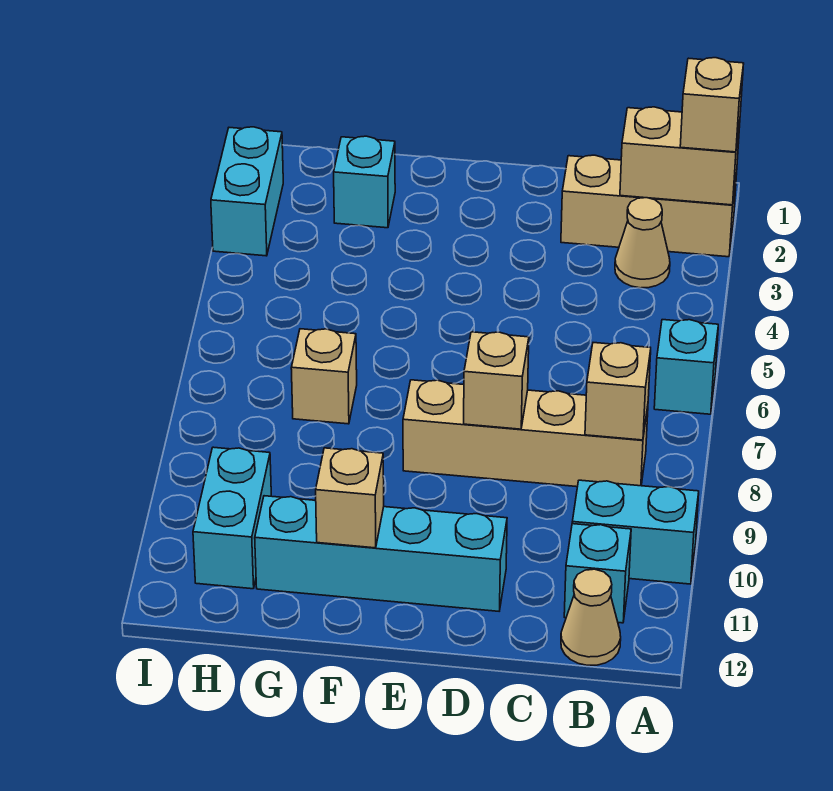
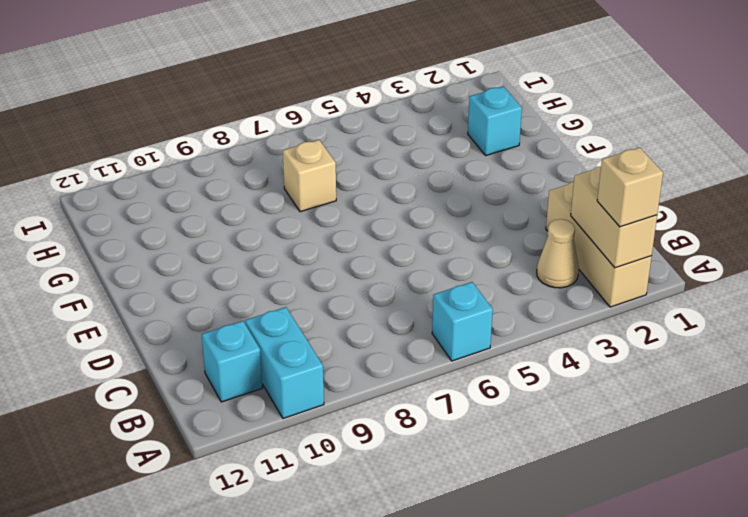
none -> tan brick B8:E8 level 1
none -> tan cone B12 level 1
none -> cyan brick D11:G11 level 1

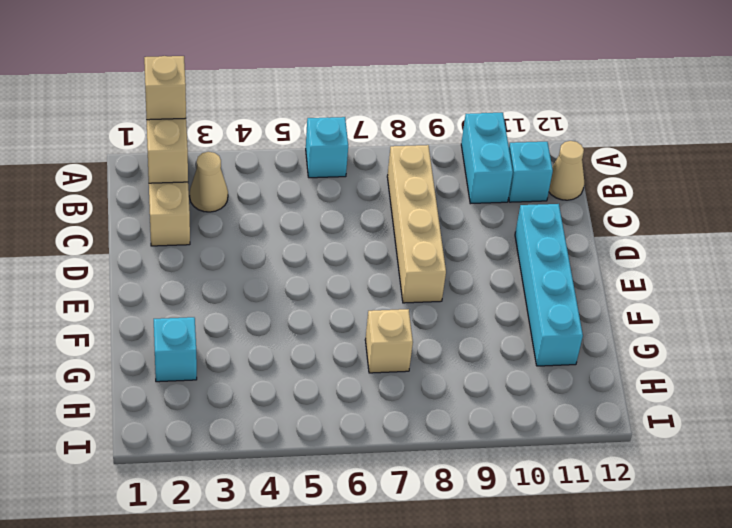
none -> cyan brick H10:H11 level 1
none -> cyan brick I2:I3 level 1
none -> tan brick B8 level 2

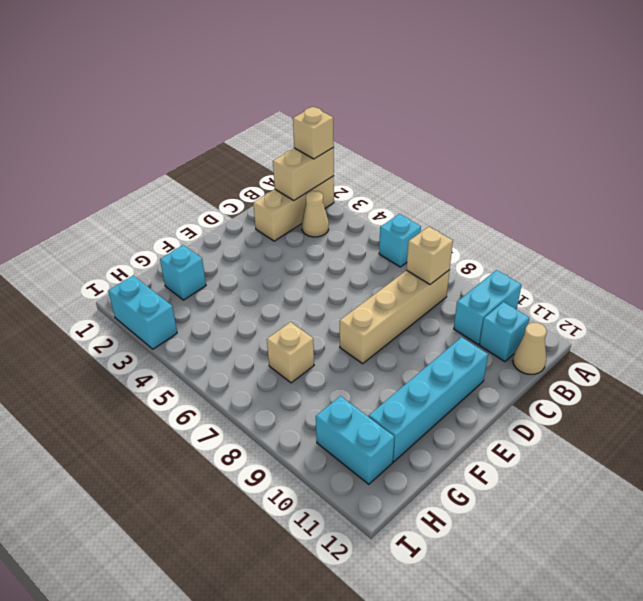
none -> tan brick D8 level 2
none -> tan brick F11 level 2

